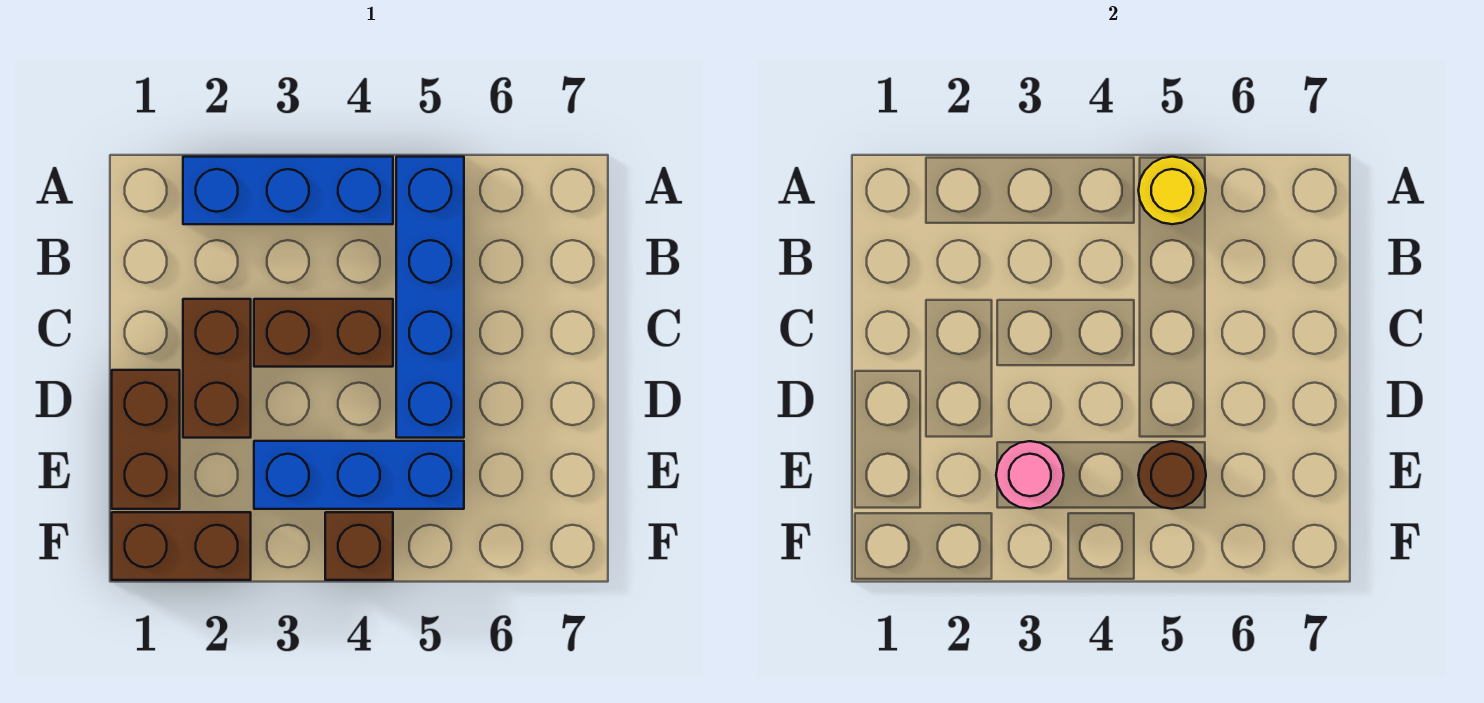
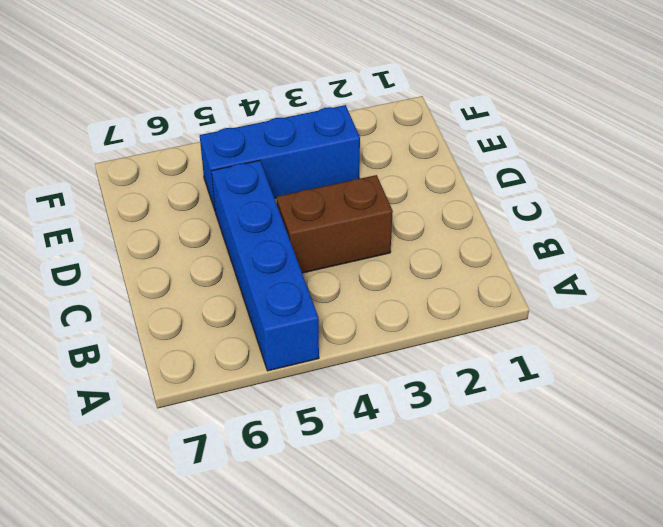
none -> blue brick A2:A4 level 1
none -> brown brick C2:D2 level 1

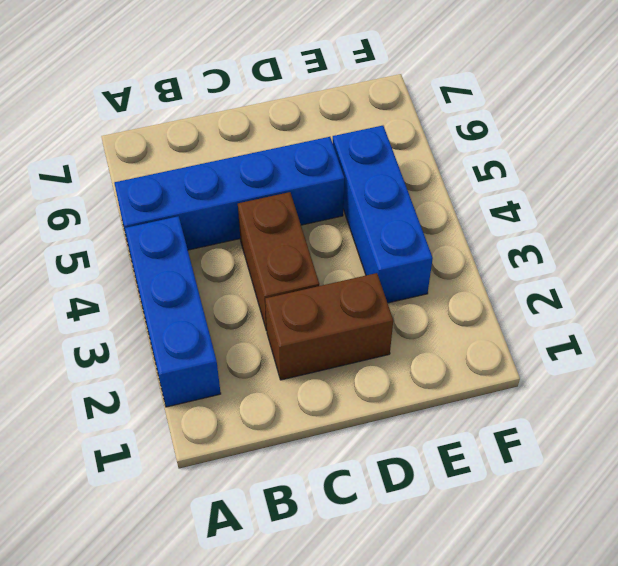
none -> brown brick D1:E1 level 1
none -> brown brick F1:F2 level 1

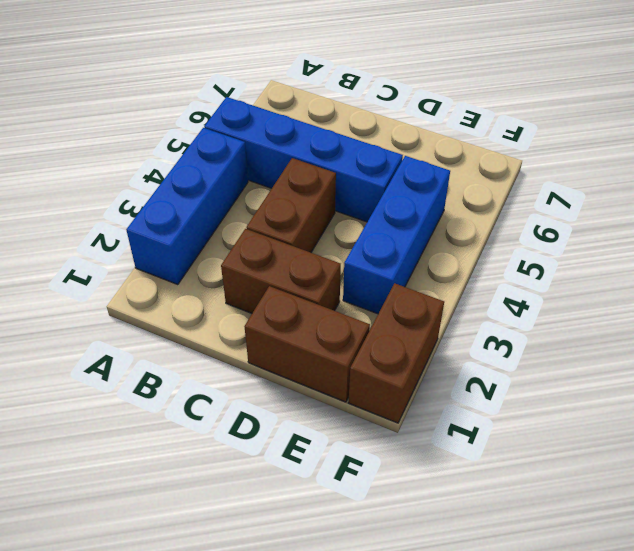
none -> brown brick F4 level 1
none -> yellow round brick A5 level 2

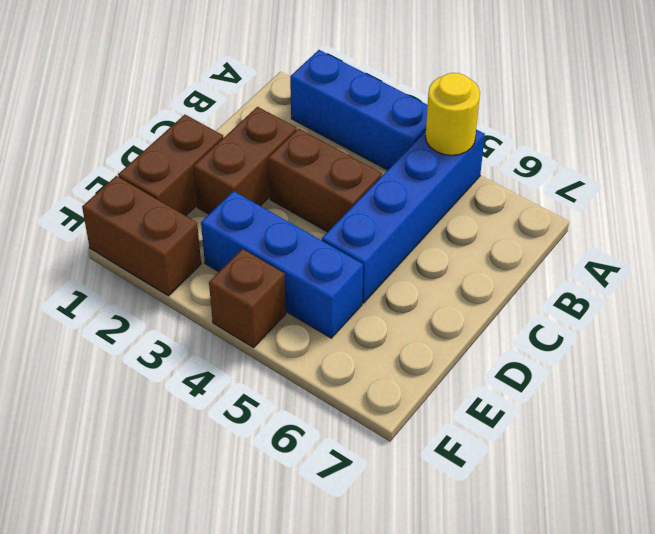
none -> pink round brick E3 level 2
none -> brown round brick E5 level 2

